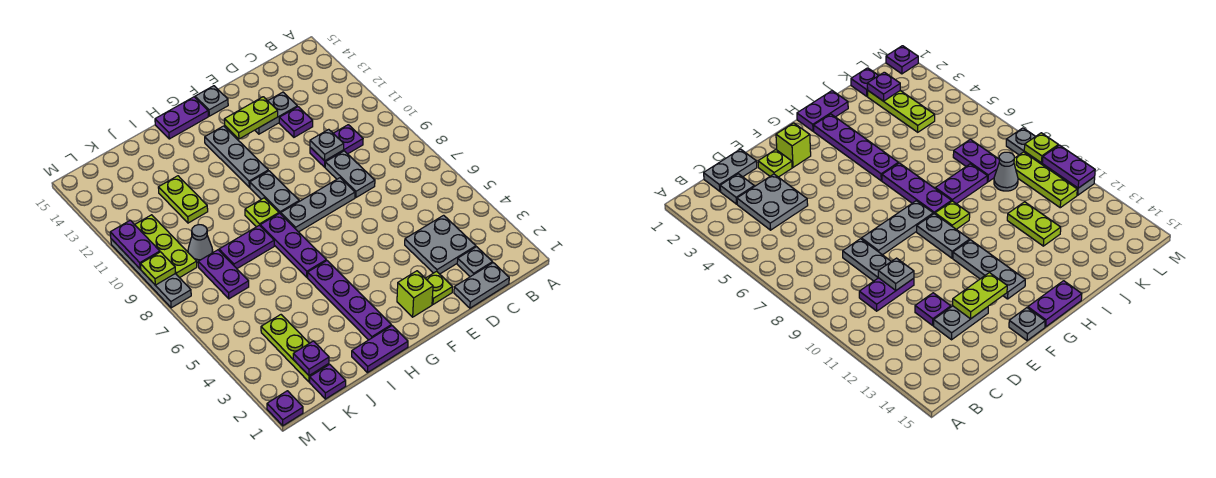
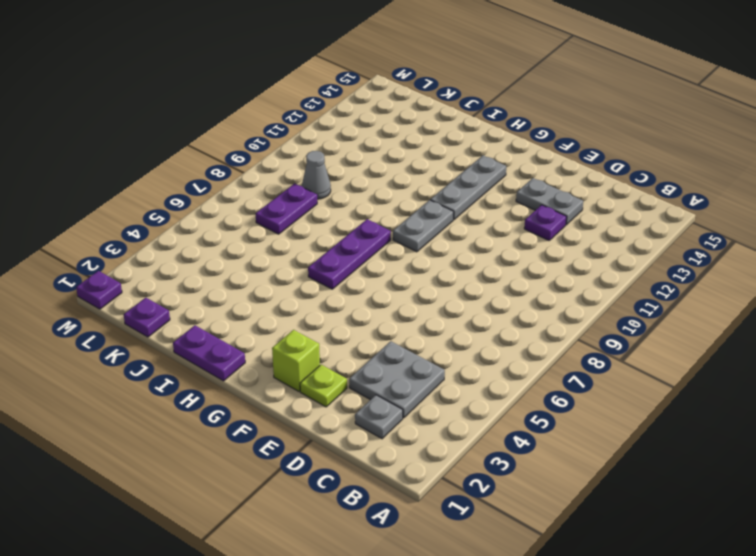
none -> grey plate C1:D1 level 1
none -> purple plate C10:D10 level 1
none -> grey plate D8:D9 level 1
none -> grey plate E8:G8 level 1

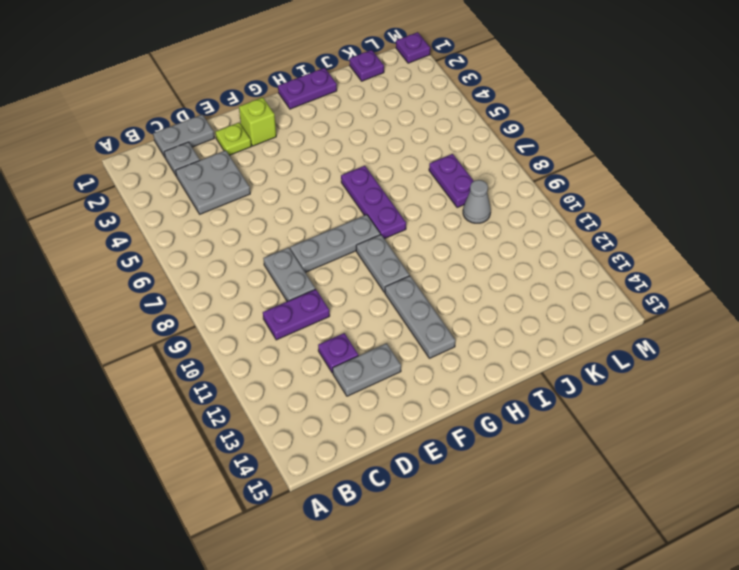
none -> grey plate F15 level 1
none -> purple plate G15:H15 level 1
none -> purple plate H2:H5 level 1
none -> lime plate H9 level 1

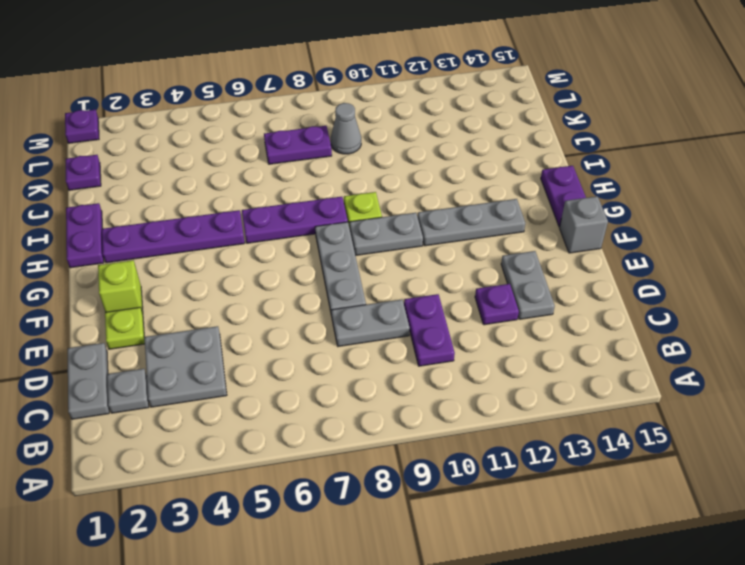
grey brick F15 level 1 -> grey plate F15 level 1
none -> purple plate I8:J8 level 1
none -> lime plate J11:J12 level 1
none -> lime plate K2:K4 level 1
none -> lime plate L9:L11 level 1

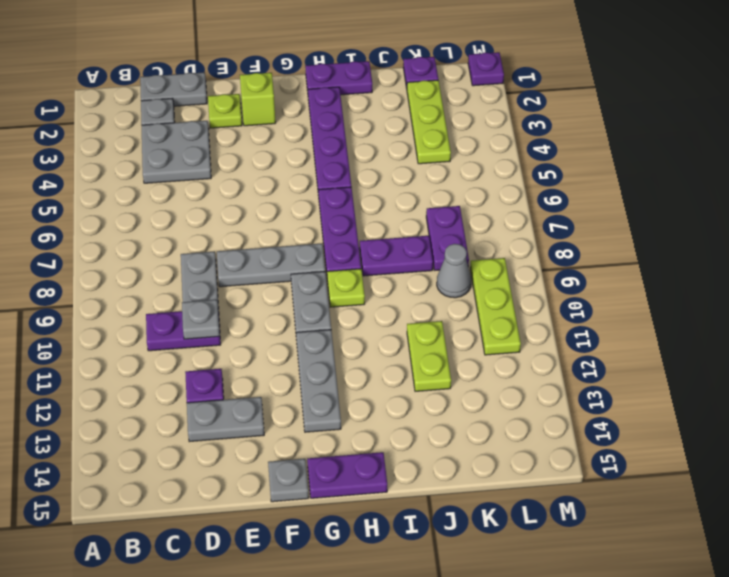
none -> grey plate M8:M11 level 1
none -> lime plate E13:F13 level 2
none -> purple plate K2 level 2
none -> lime plate M9 level 2

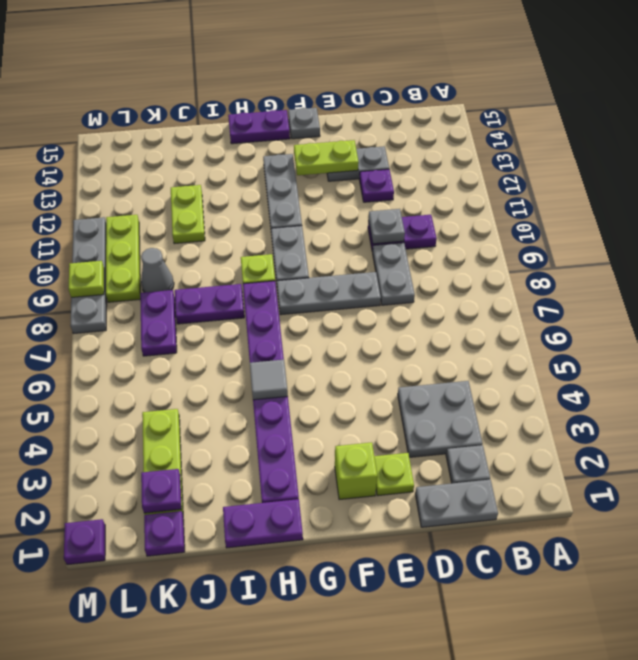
grey tile H5 level 2 -> none
none -> purple plate M10:M11 level 2

